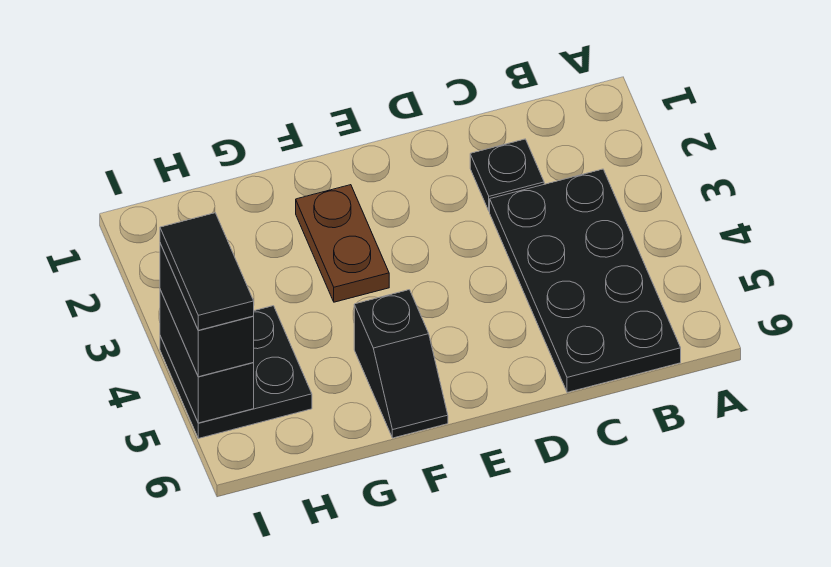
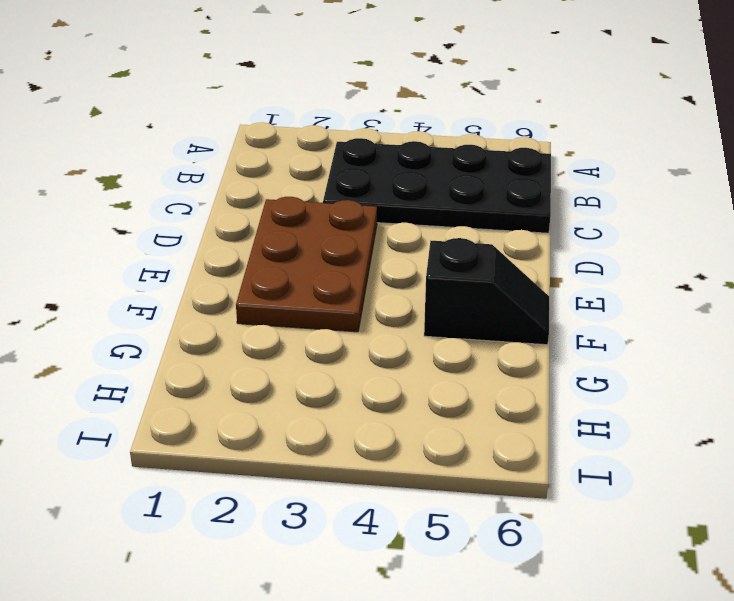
brown plate D2:F3 level 1 -> brown plate F2:F3 level 1
none -> black plate C2 level 1
none -> black plate H4:I5 level 1

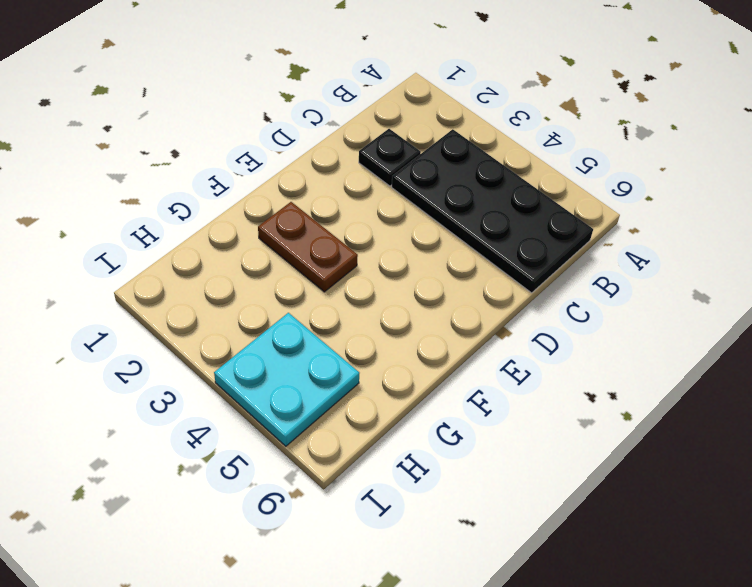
cyan plate H4:I5 level 1 -> black plate H4:I5 level 1
none -> black slope F5:F6 level 1 top 5
none -> black brick I4:I5 level 2

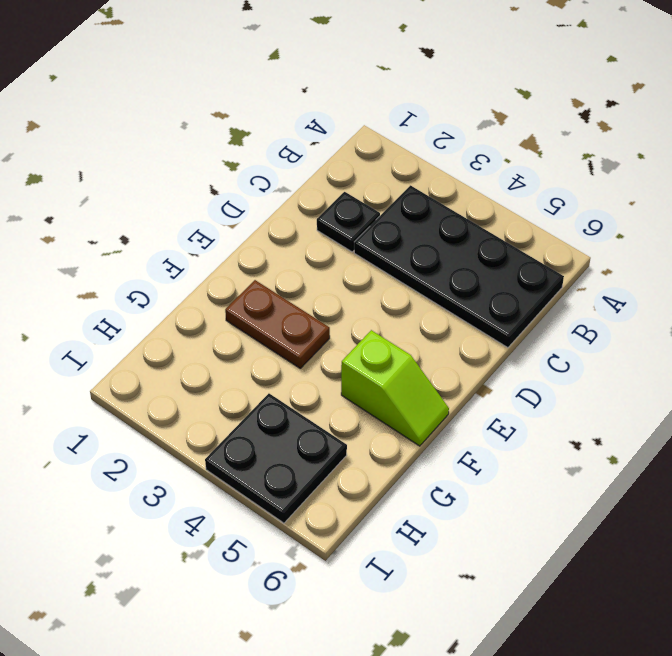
lime slope F5:F6 level 1 top 5 -> black slope F5:F6 level 1 top 5
none -> black brick I4:I5 level 2
none -> black brick I4:I5 level 3

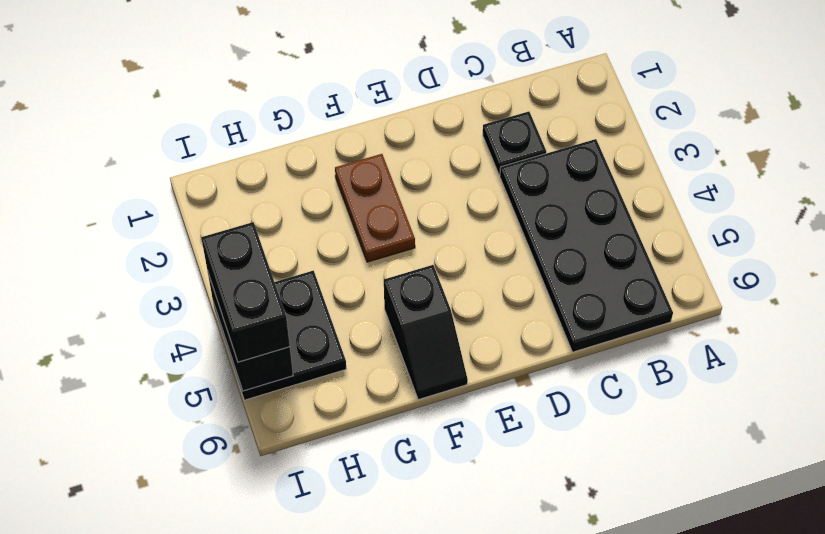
none -> black tile I4:I5 level 4

